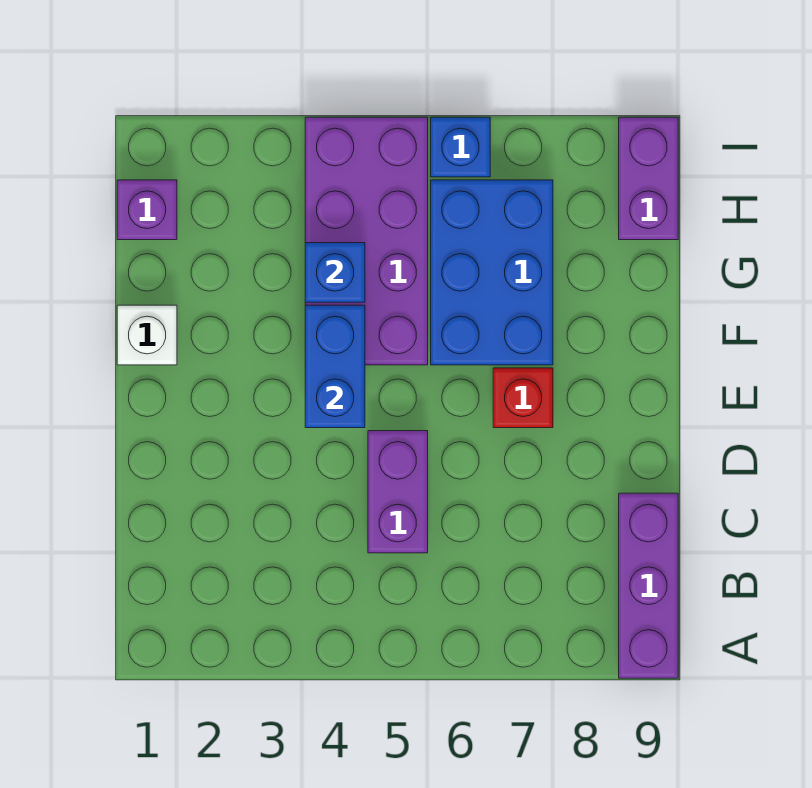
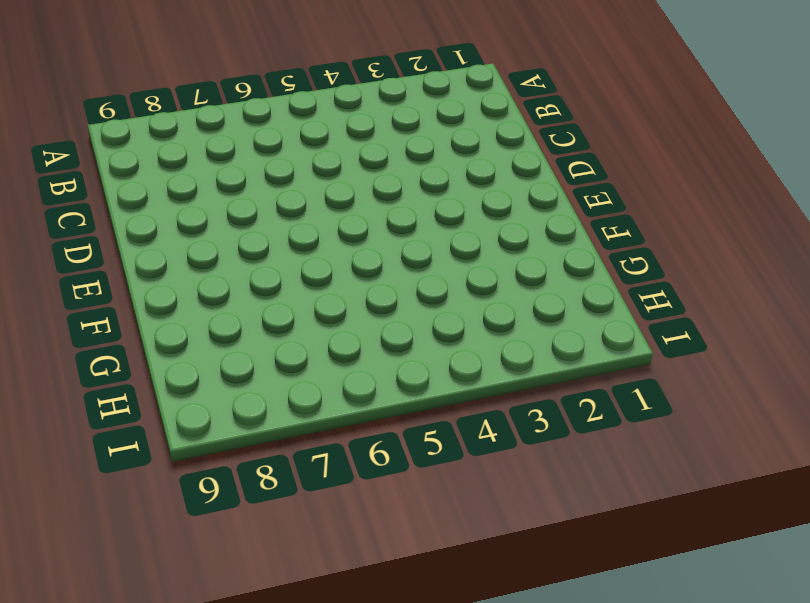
none -> purple brick A9:C9 level 1
none -> purple brick C5:D5 level 1

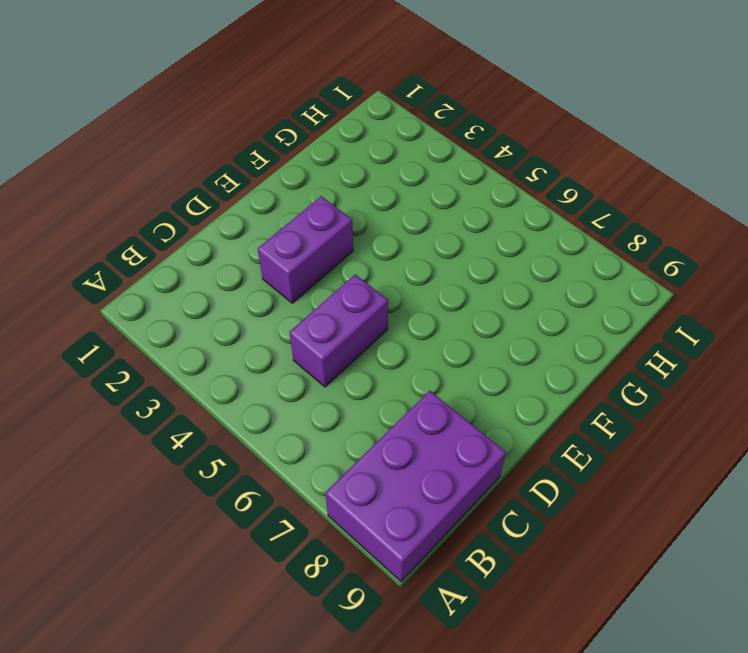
purple brick A8:C9 level 1 -> purple brick A9:C9 level 1
purple brick D3:E3 level 1 -> purple brick H9:I9 level 1
none -> red brick E7 level 1
none -> white brick F1 level 1

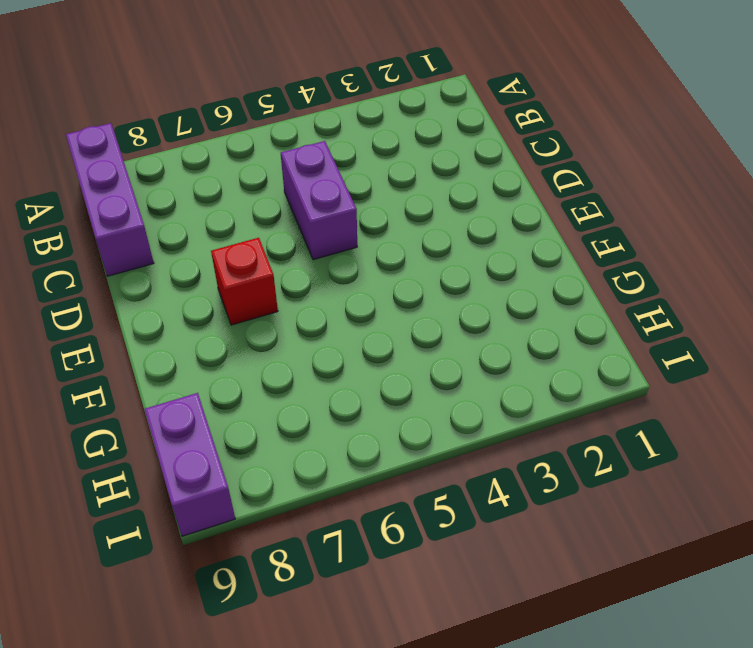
none -> white brick F1 level 1
none -> purple brick F4:I5 level 1

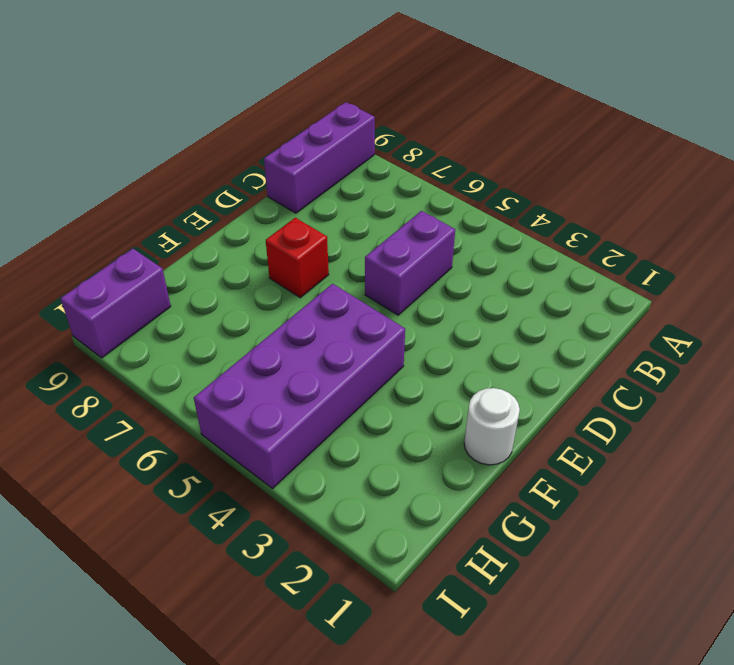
white round brick F1 level 1 -> white brick F1 level 1
none -> blue brick F6:H7 level 1
none -> purple brick H1 level 1

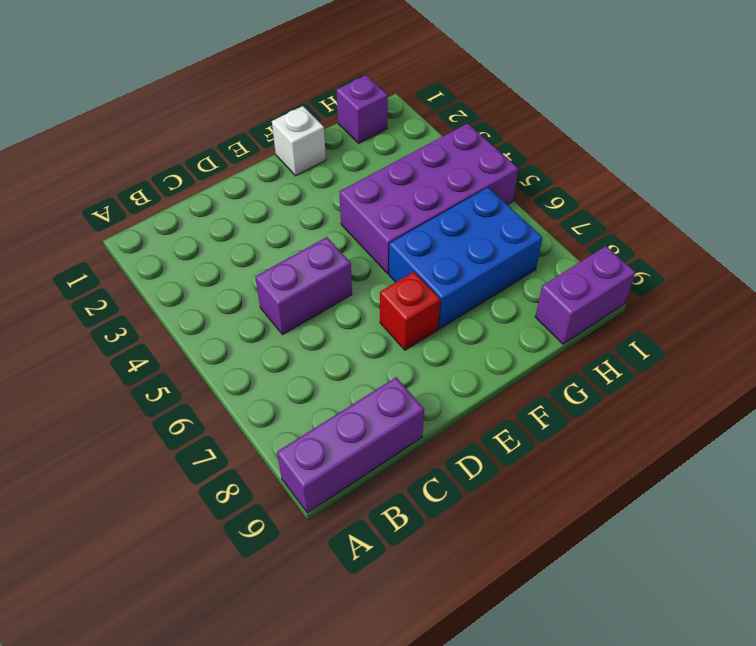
none -> blue brick I6 level 1
none -> blue brick E4:F4 level 2

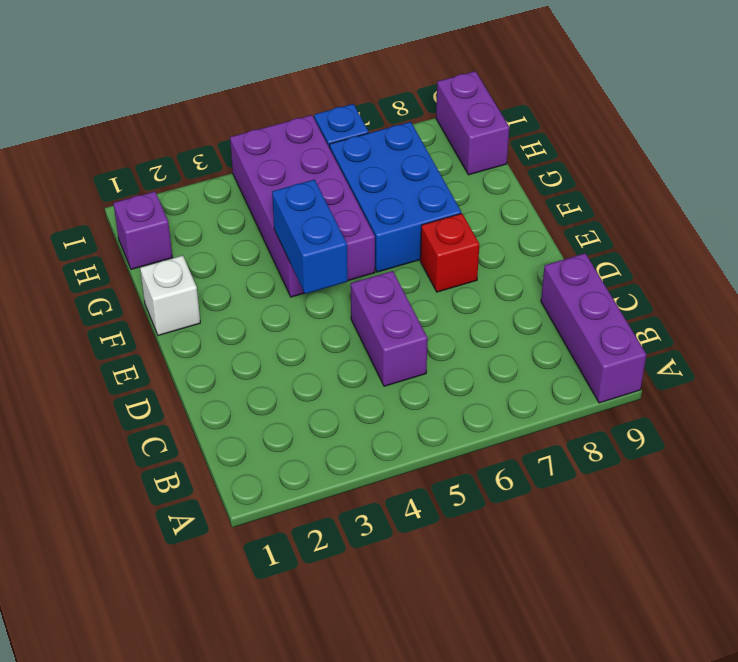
none -> blue brick G4 level 2

